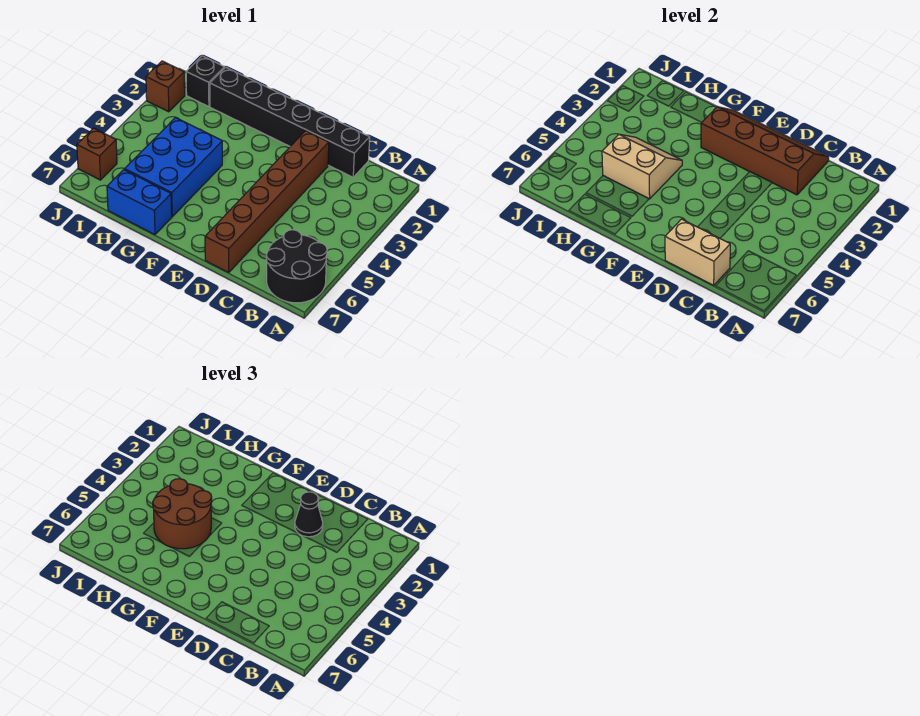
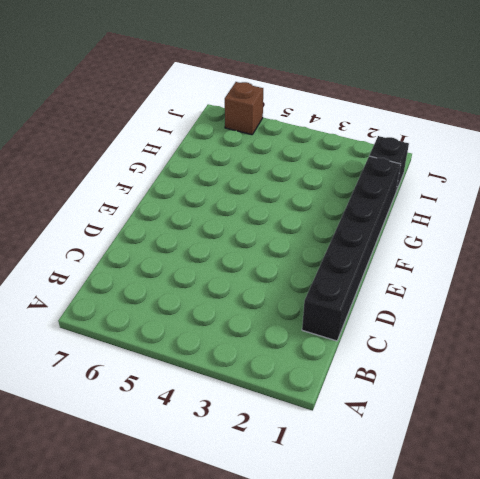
none -> black round brick A6:B7 level 1
none -> brown brick D2:D7 level 1
none -> blue brick G4:H6 level 1

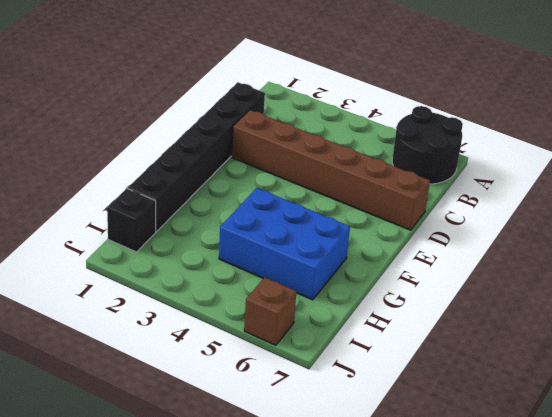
none -> blue brick G7:H7 level 1
none -> brown brick J2 level 1
none -> brown slope C1:F2 level 2 top 2

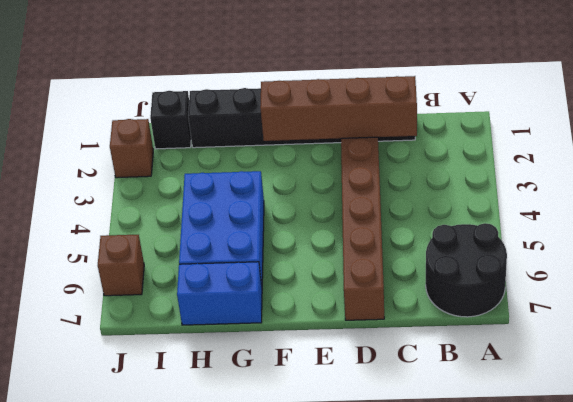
none -> tan brick C7:D7 level 2
none -> tan slope G4:H5 level 2 top 5
none -> black cone D2 level 3

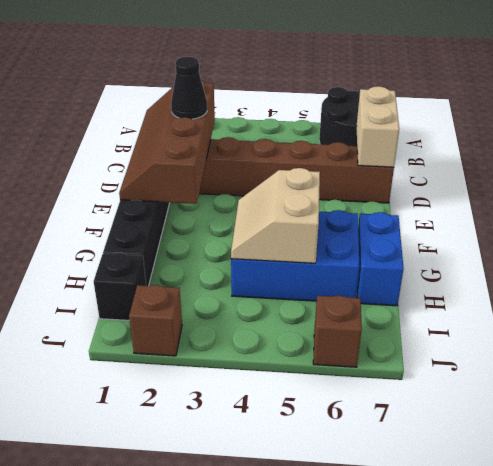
none -> brown round brick G4:H5 level 3

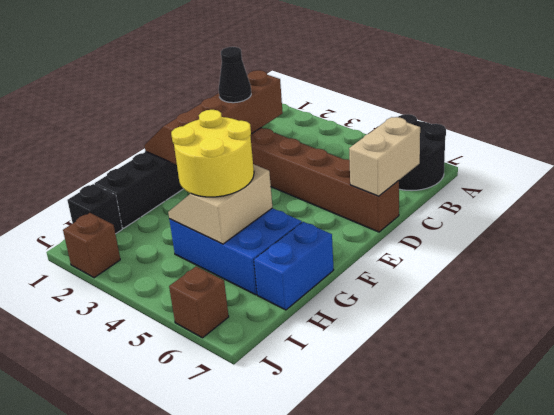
yellow round brick G4:H5 level 3 -> brown round brick G4:H5 level 3

